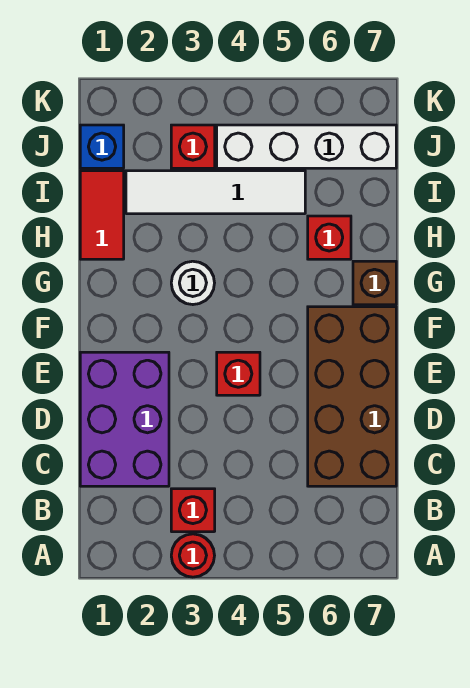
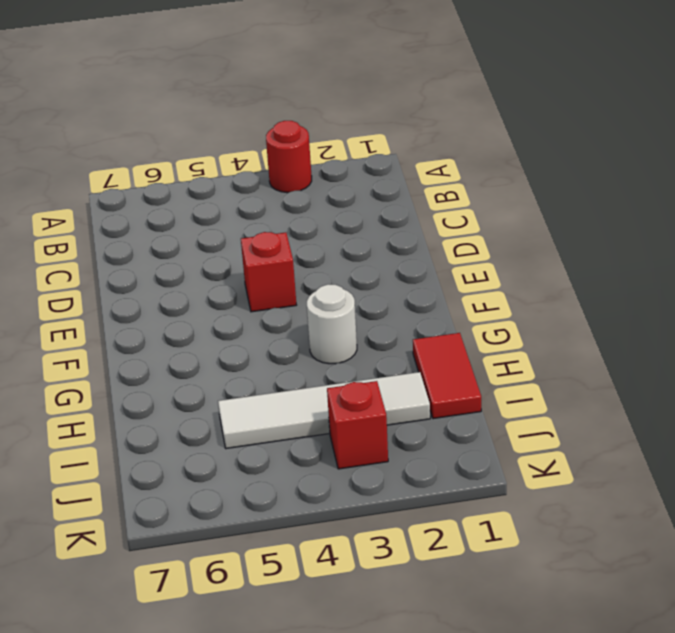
none -> red brick B3 level 1
none -> purple brick C1:E2 level 1
none -> brown brick C6:F7 level 1

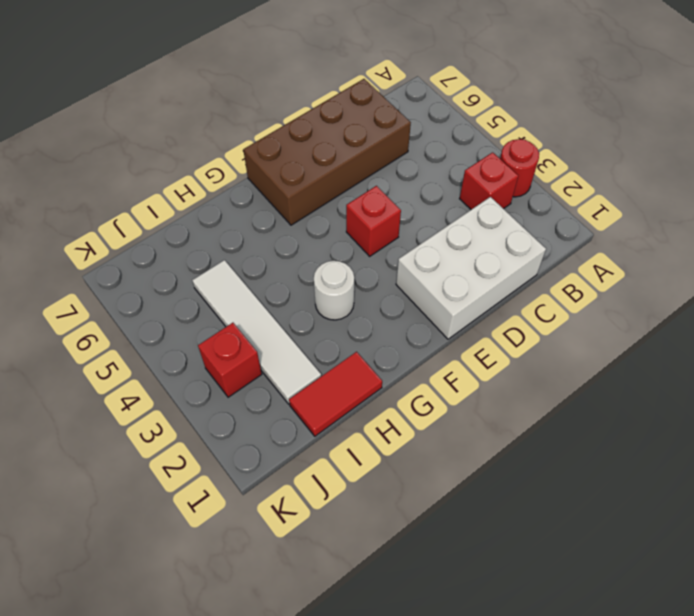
white brick C1:E2 level 1 -> purple brick C1:E2 level 1
none -> brown brick G7 level 1
none -> red brick H6 level 1
none -> blue brick J1 level 1

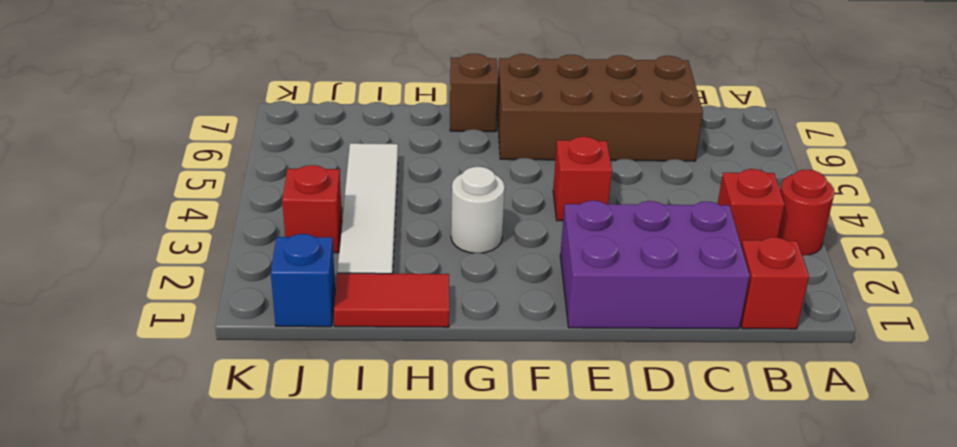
red brick B1 level 1 -> red brick H6 level 1
none -> white brick J4:J7 level 1

